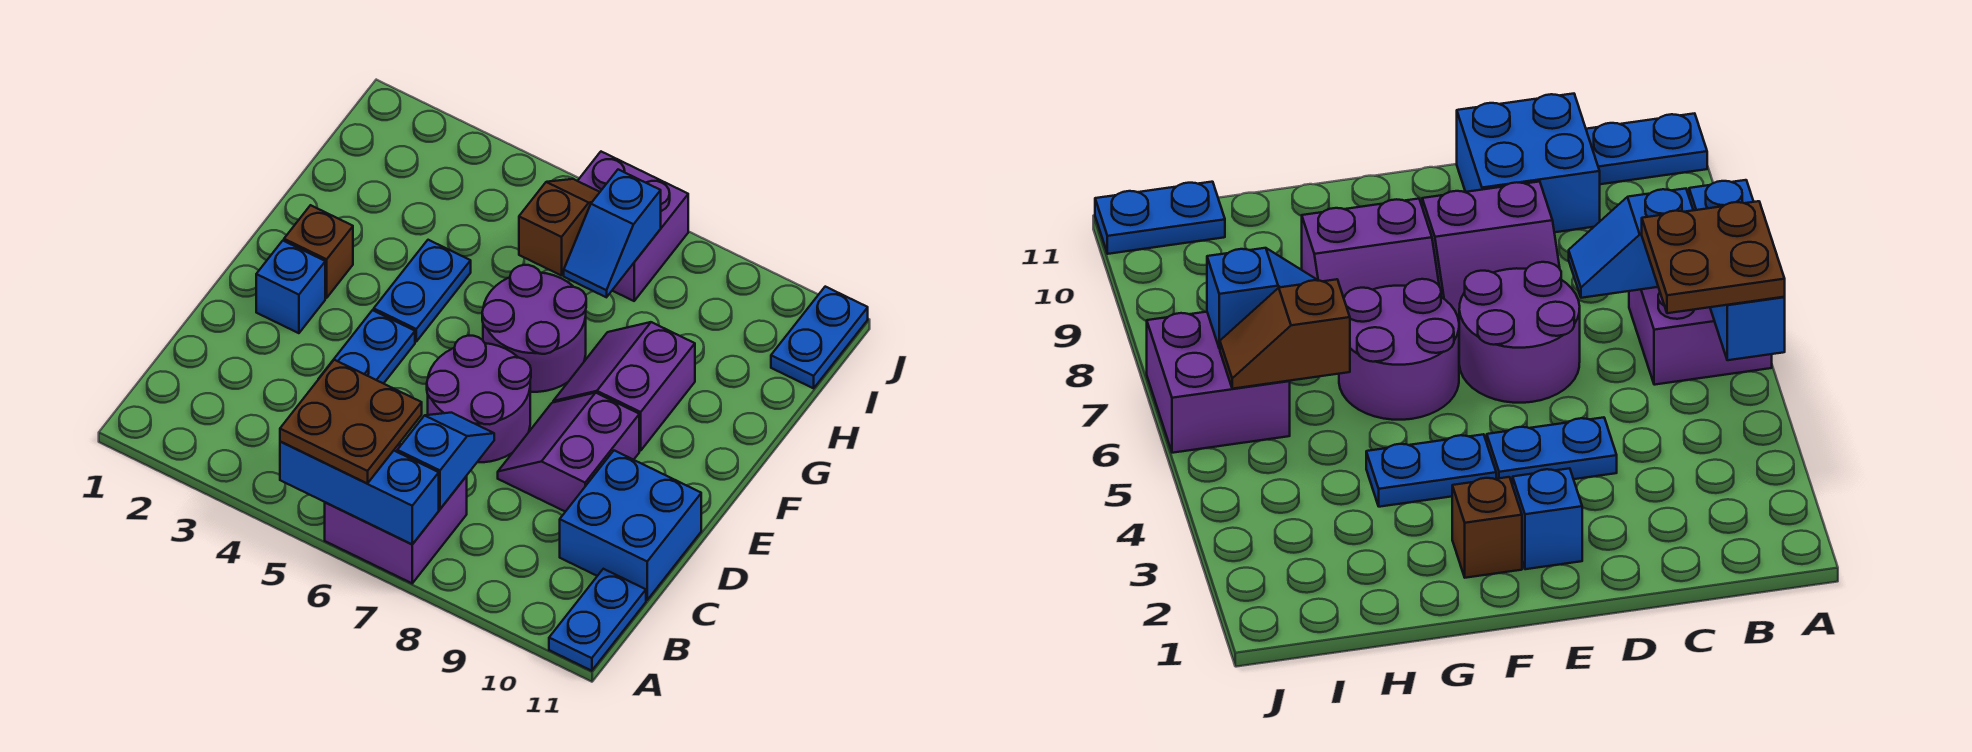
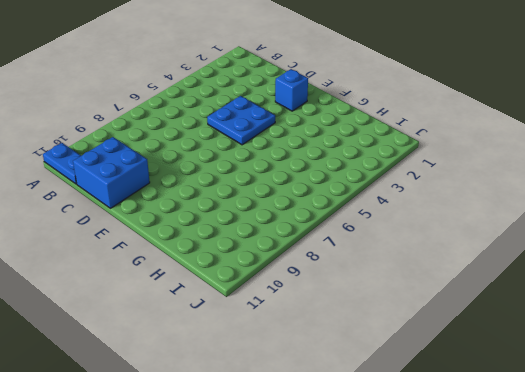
blue plate D4:E5 level 1 -> blue plate D4:E4 level 1
none -> purple brick A6:B7 level 1
none -> purple round brick D6:E7 level 1
none -> purple slope D8:E9 level 1 top 9

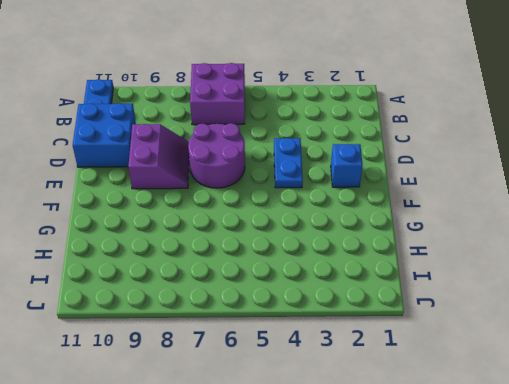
none -> brown brick F2 level 1
none -> blue plate F4:G4 level 1
none -> purple round brick F6:G7 level 1

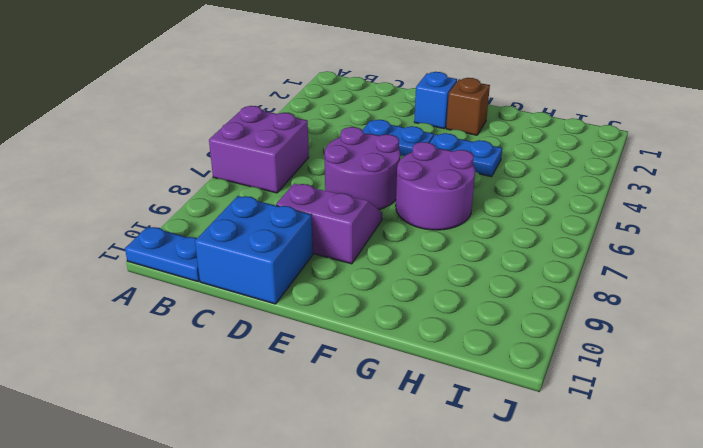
none -> purple slope F8:G9 level 1 top 9
none -> purple brick I6:J7 level 1
none -> blue plate I11:J11 level 1

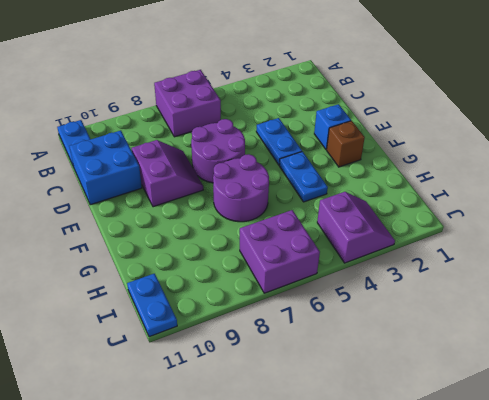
purple slope I3:J4 level 1 top 4 -> purple slope F8:G9 level 1 top 9
none -> blue brick A5:A7 level 2
none -> blue slope B7:C7 level 2 top B
none -> brown slope H6:I6 level 2 top H

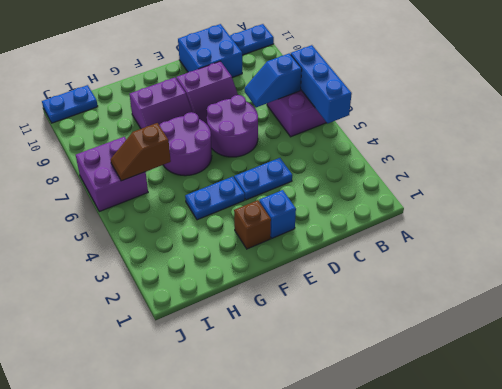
none -> blue slope H7:I7 level 2 top I
none -> brown plate A5:B6 level 3

